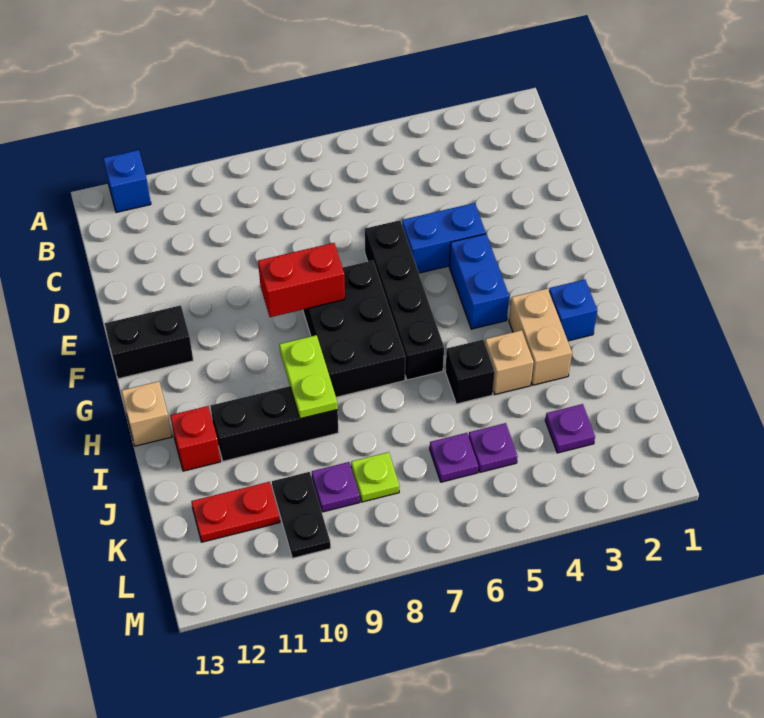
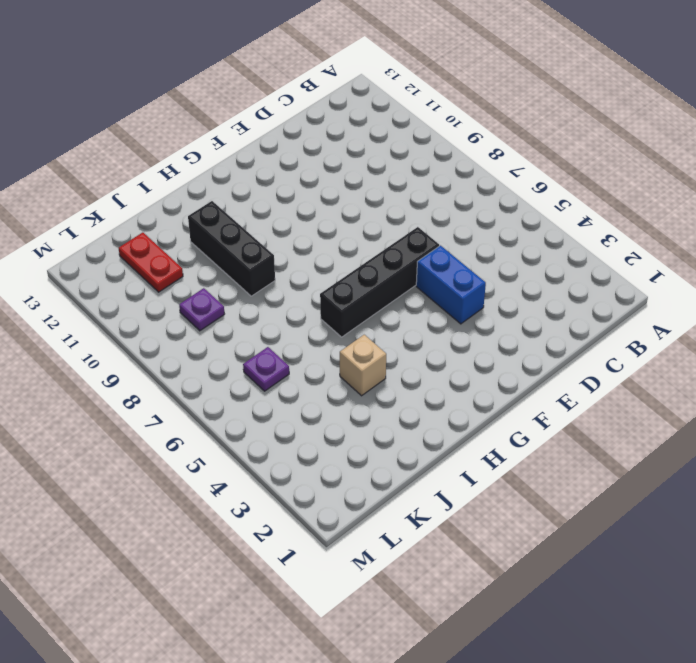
none -> blue brick A12 level 1
none -> blue brick F4:G4 level 1
none -> black brick F7:H8 level 1

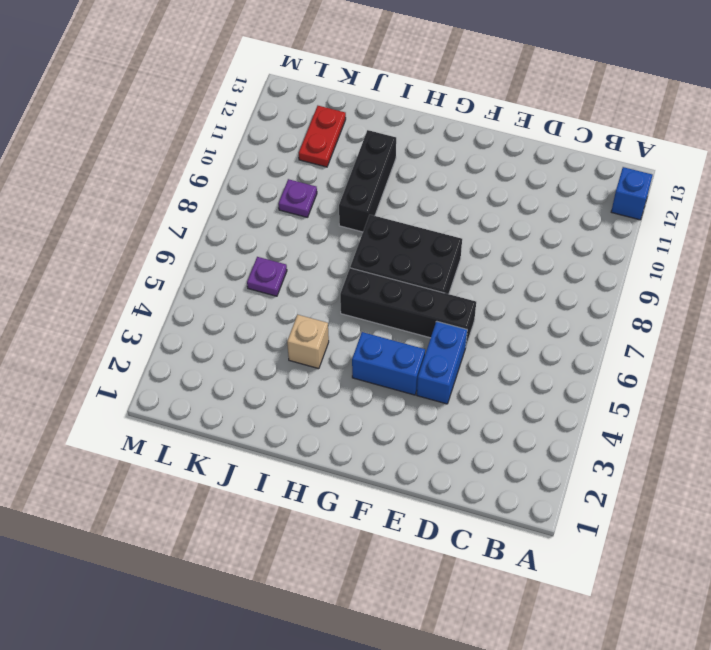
none -> black brick F12:F13 level 1
none -> blue brick H2 level 1
none -> tan brick H3:I3 level 1

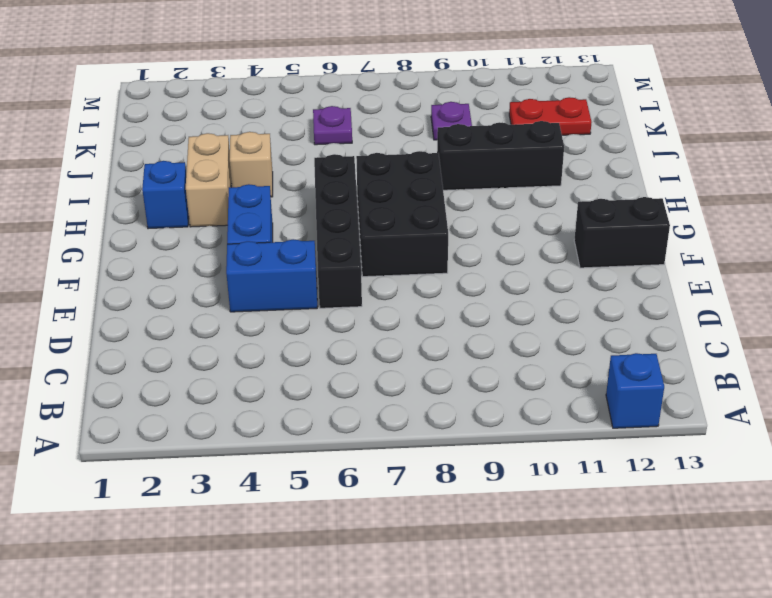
none -> tan brick H13 level 1
none -> black brick I5 level 1
none -> red brick I12 level 1

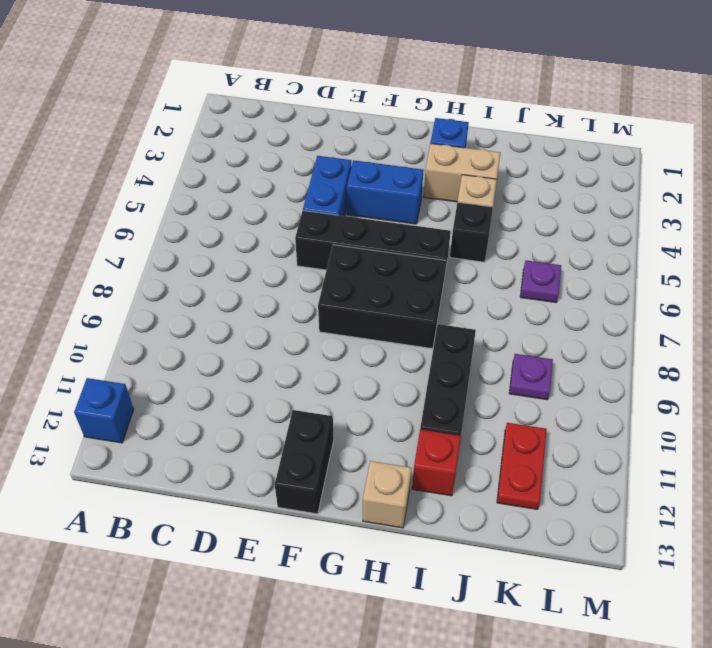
none -> purple plate K3 level 1
none -> purple plate K5 level 1
none -> lime plate K8 level 1

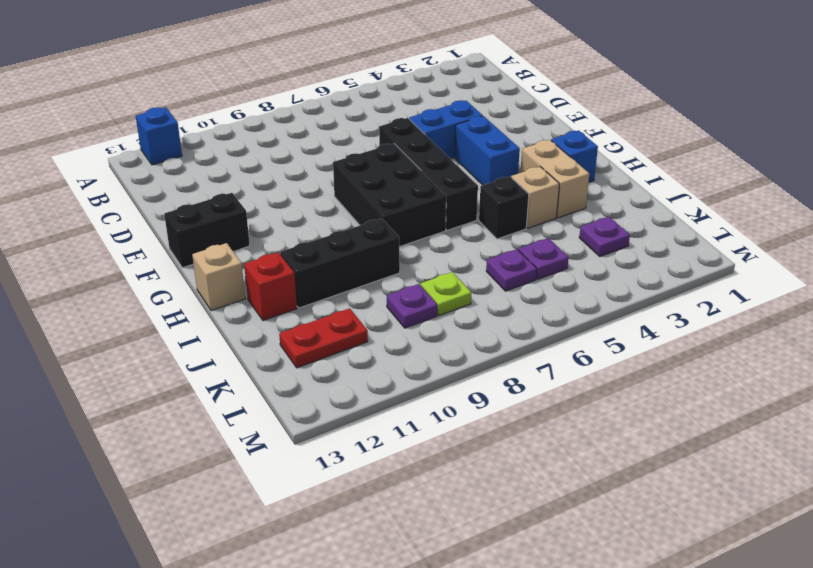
none -> black plate K10:L10 level 1
none -> red brick F8:F9 level 2
none -> lime plate H9:I9 level 2

